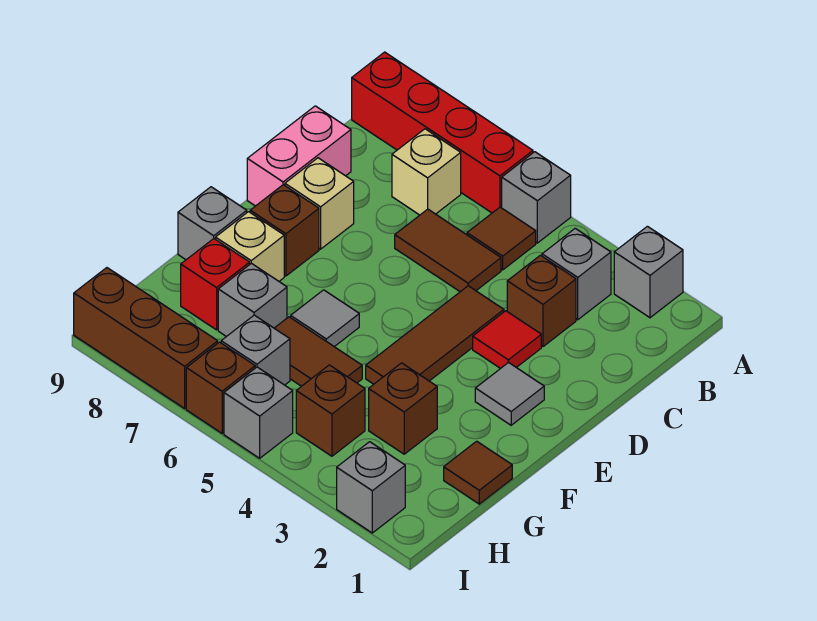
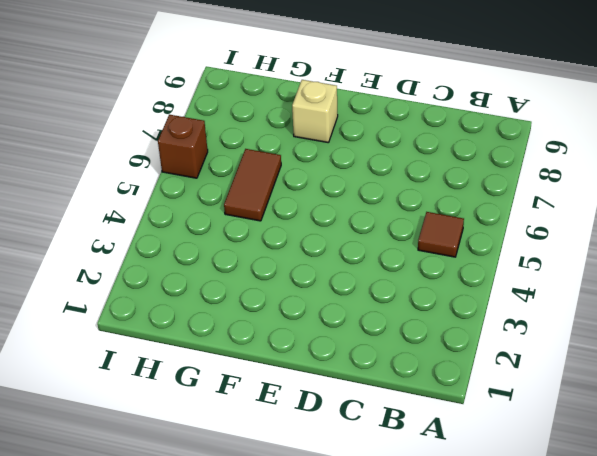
none -> grey brick A2 level 1
none -> grey brick A5 level 1
none -> red brick A6:A9 level 1

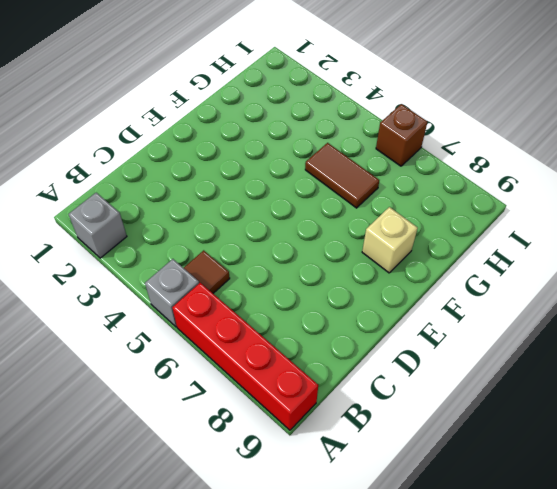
none -> grey brick B3 level 1
none -> tan brick B7 level 1
none -> brown brick C3 level 1

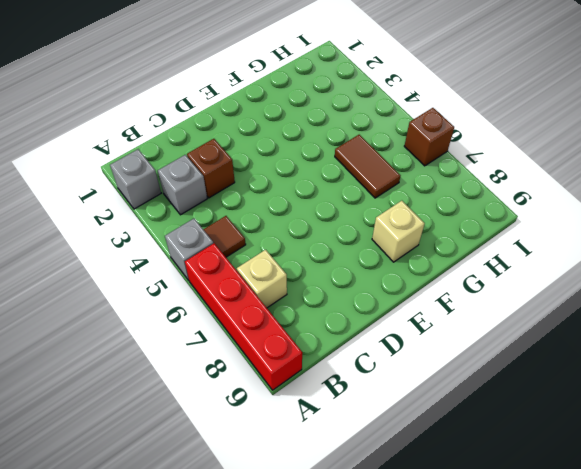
none -> brown tile C5:C6 level 1
none -> pink brick C9:D9 level 1
none -> red tile D3 level 1

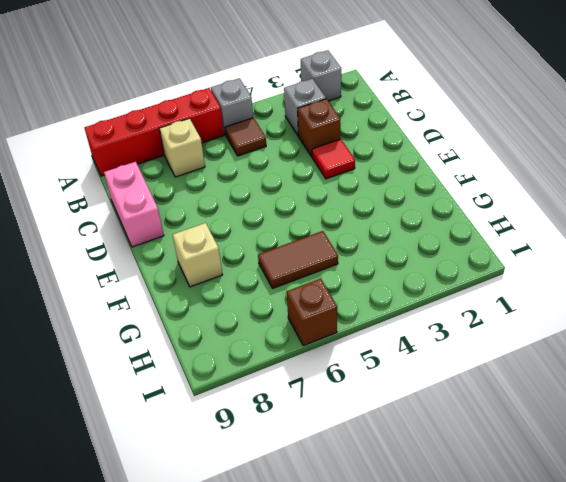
none -> brown tile C5:C6 level 1
none -> brown tile D4:F4 level 1
none -> tan brick D8 level 1

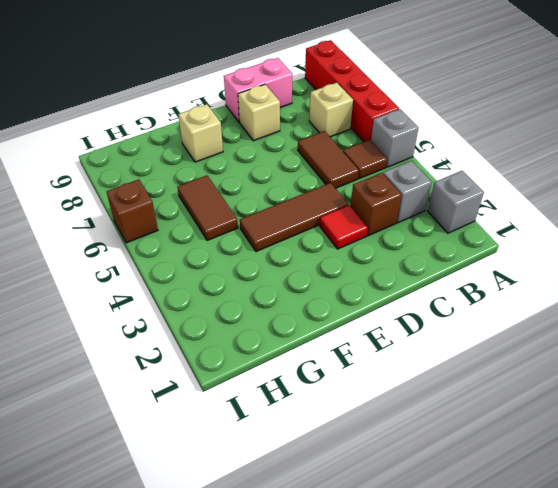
none -> grey tile E2 level 1
none -> brown brick E8 level 1
none -> grey tile F6 level 1

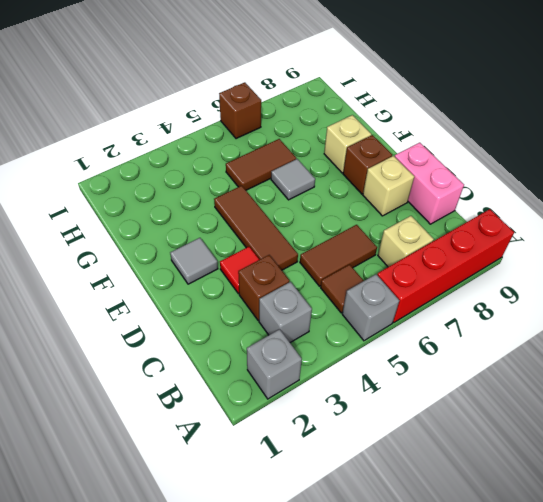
none -> grey brick F9 level 1
none -> brown tile G1 level 1
none -> brown brick G3 level 1

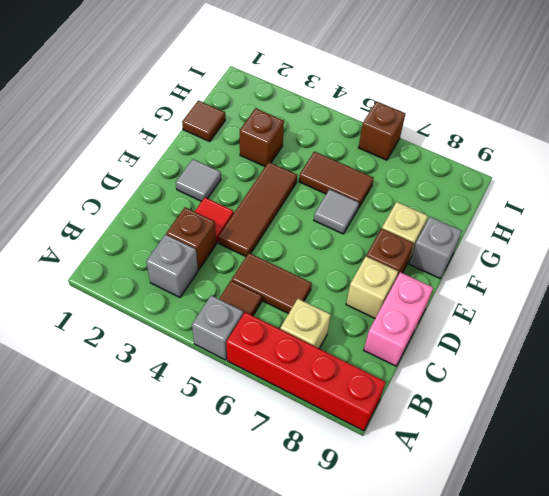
none -> grey brick A2 level 1
none -> grey brick G7 level 1
none -> red brick G8 level 1

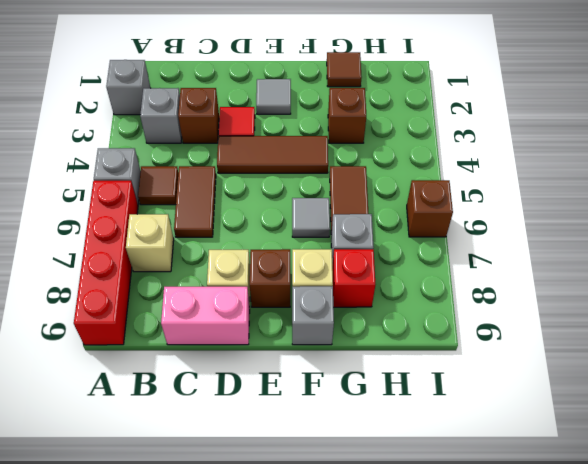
none -> brown brick H4 level 1
none -> grey brick H6 level 1
none -> grey brick I2 level 1

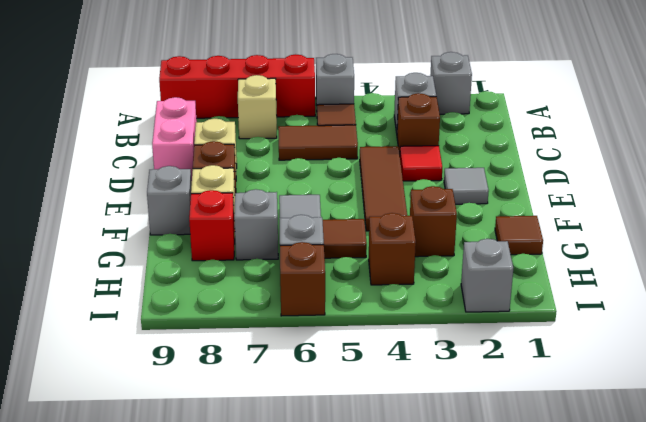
none -> grey brick I5 level 1
none -> brown brick I7:I9 level 1

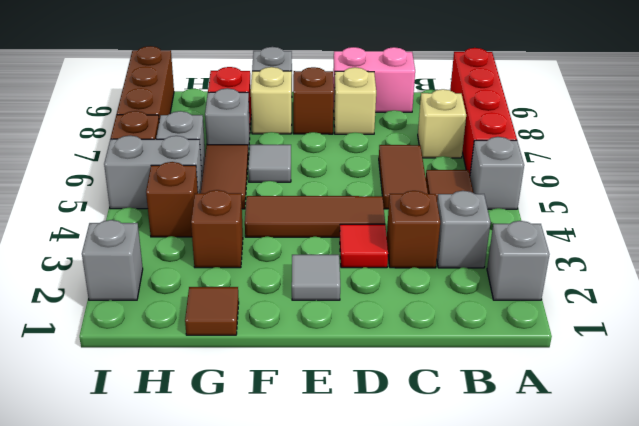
grey brick H5:I5 level 1 -> grey brick I5 level 1

